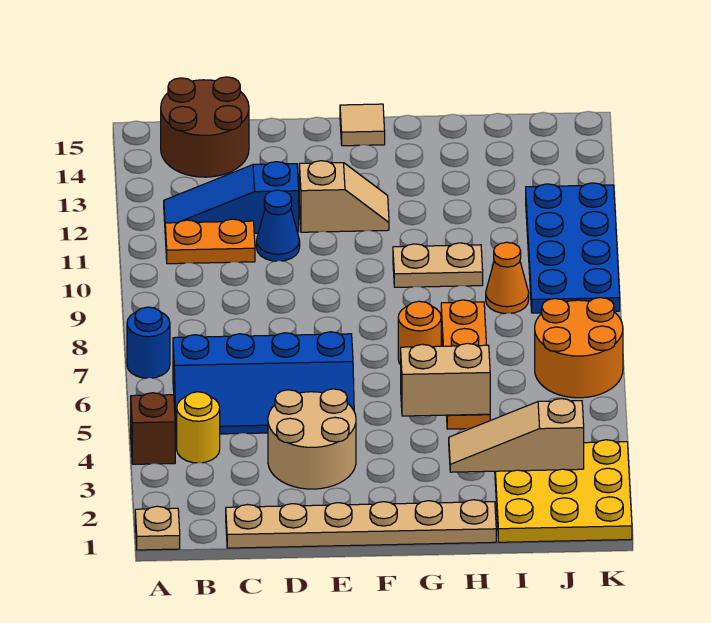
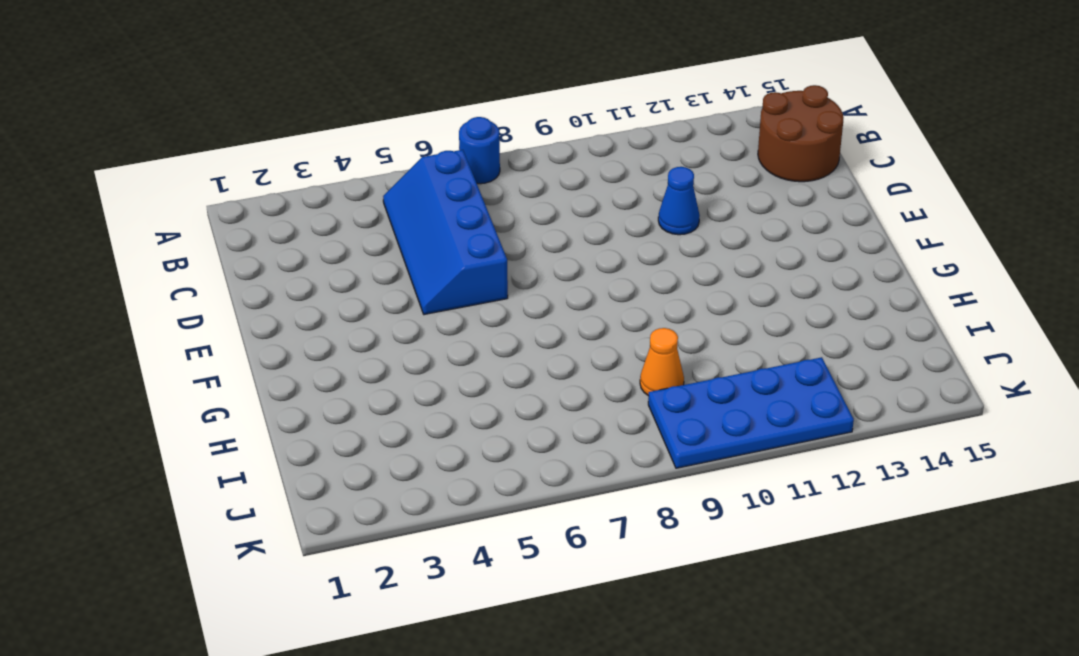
none -> tan plate A1 level 1
none -> brown brick A4 level 1
none -> yellow round brick B4 level 1

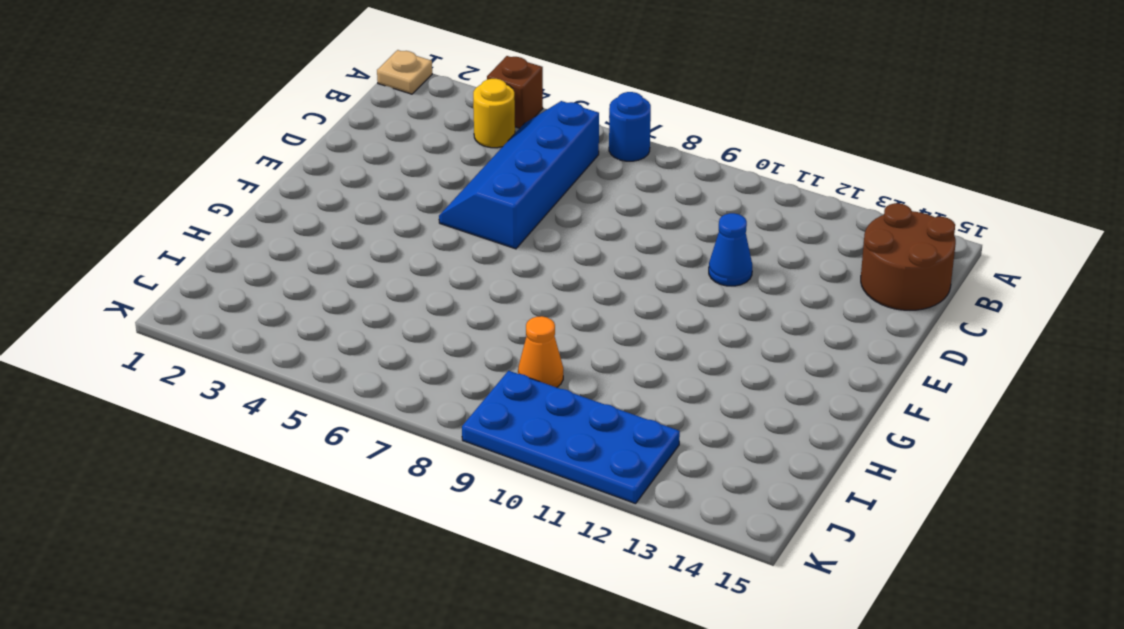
none -> orange plate B11:C11 level 1
none -> blue slope B12:D12 level 1 top D
none -> tan plate C1:H1 level 1

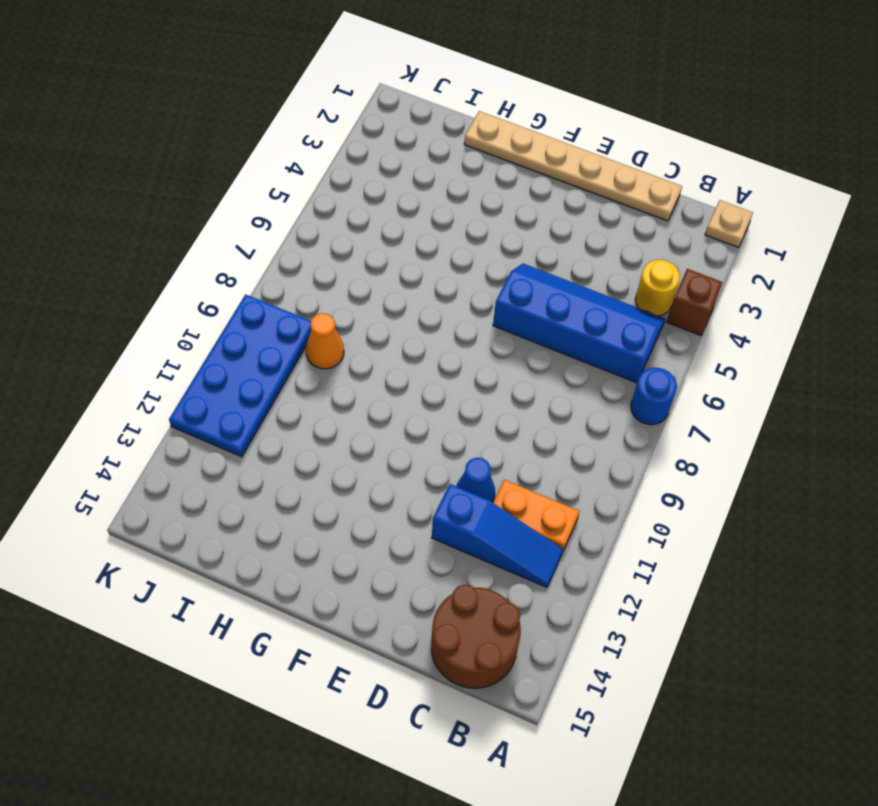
none -> tan round brick D3:E4 level 1
none -> tan slope E12:F12 level 1 top E
none -> tan tile F15 level 1

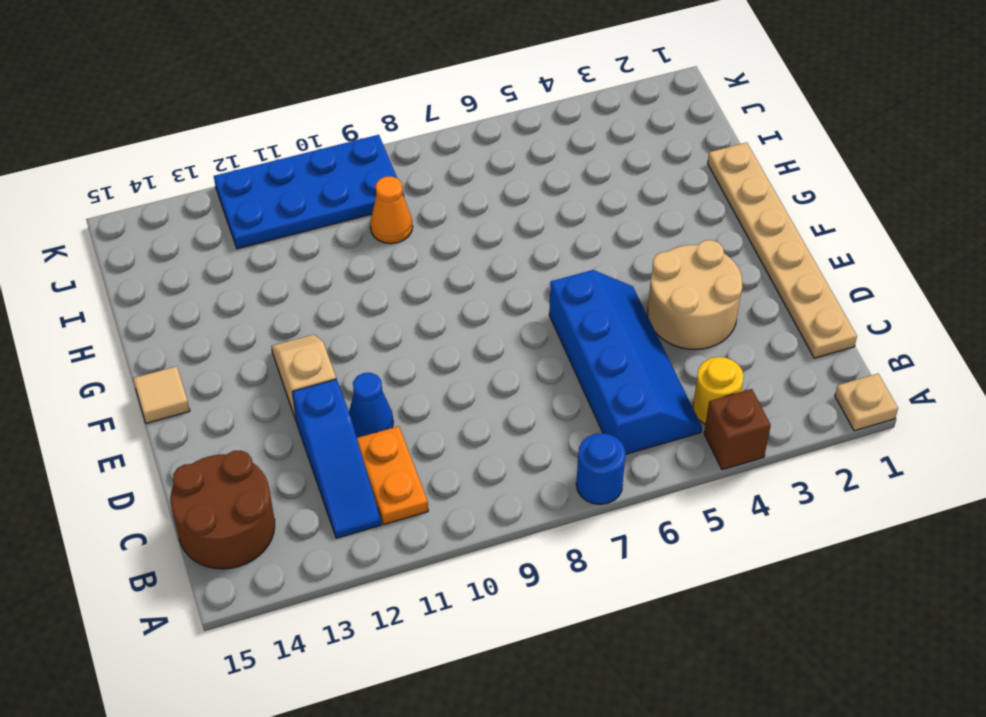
none -> orange round brick G7 level 1
none -> tan plate G10:H10 level 1
none -> orange plate H5:H8 level 1

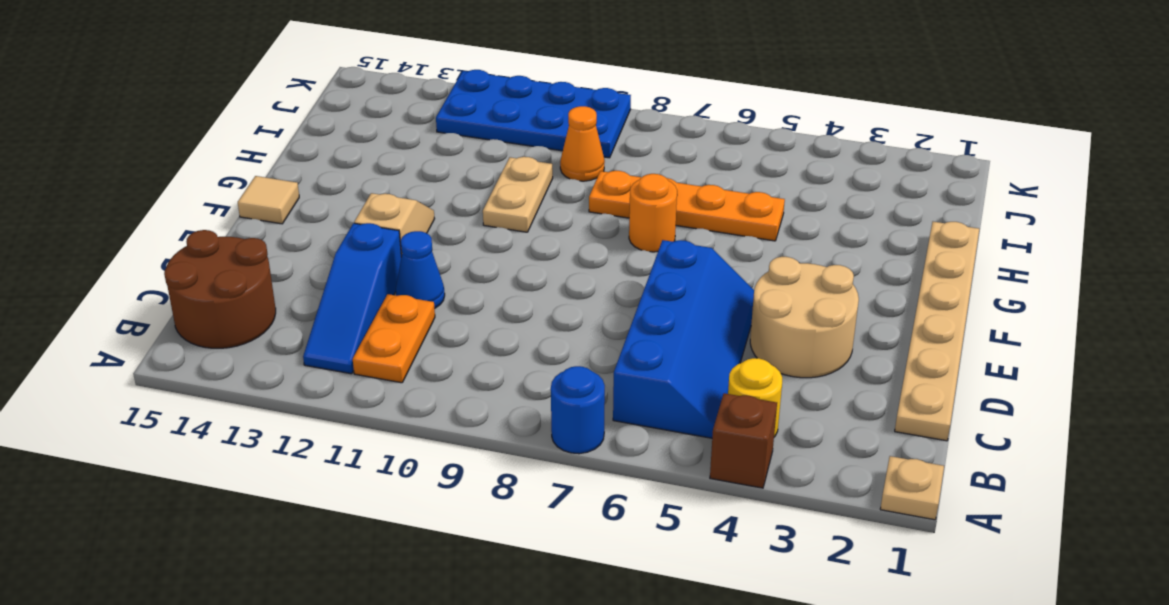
none -> yellow plate I1:K3 level 1
none -> orange round brick J6:K7 level 1
none -> tan brick G5:H5 level 2

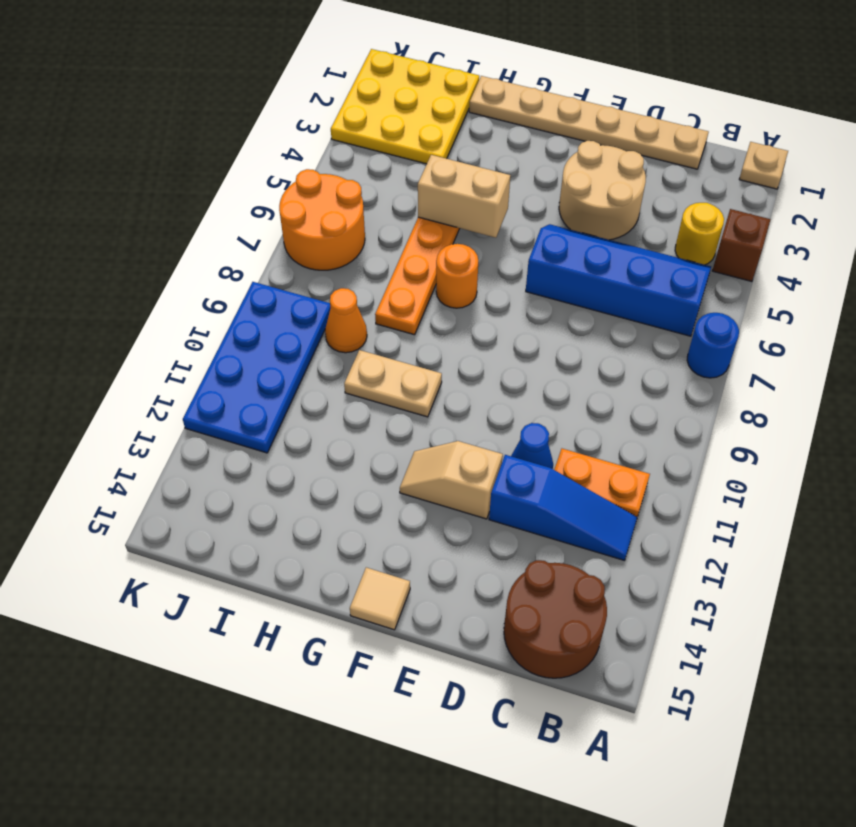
none -> tan slope H3:J3 level 2 top J

